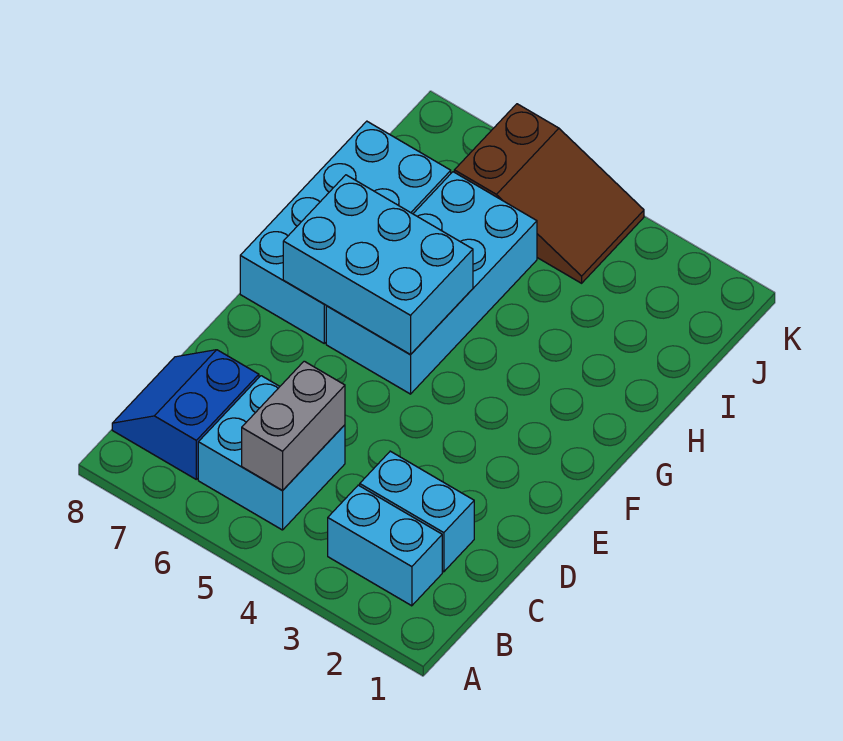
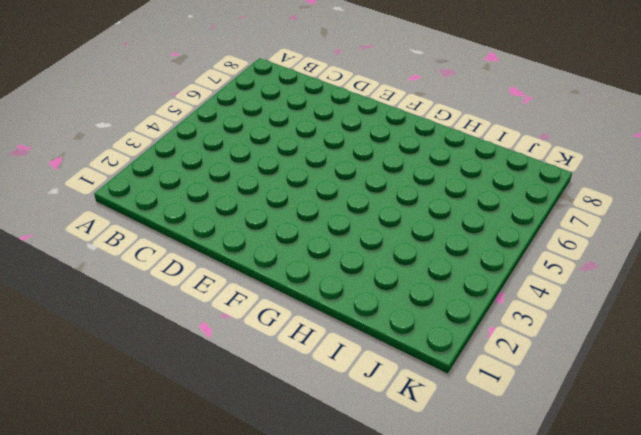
none -> cyan brick B2:B3 level 1
none -> cyan brick B5:C6 level 1

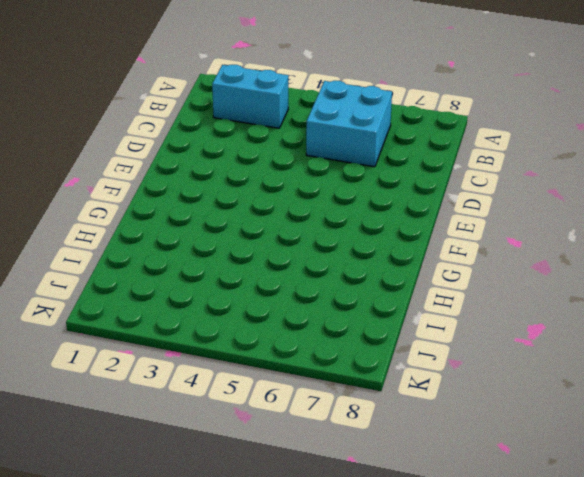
none -> blue slope B7:C8 level 1 top 7
none -> cyan brick C2:C3 level 1

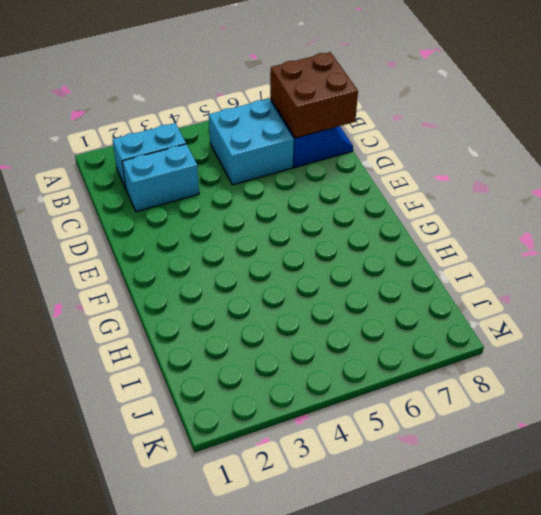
brown brick B7:C8 level 2 -> none
none -> cyan brick F5:I6 level 1
none -> cyan brick F7:I8 level 1

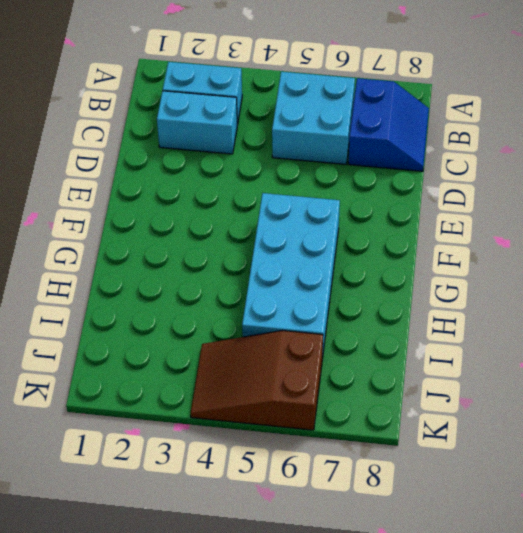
none -> cyan brick F7:I8 level 1
none -> grey brick B5:C5 level 2

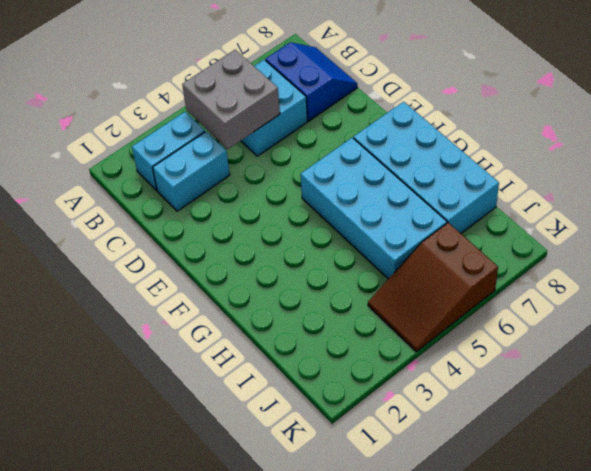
grey brick B4:C5 level 2 -> grey brick B5:C5 level 2
none -> cyan brick F5:G7 level 2

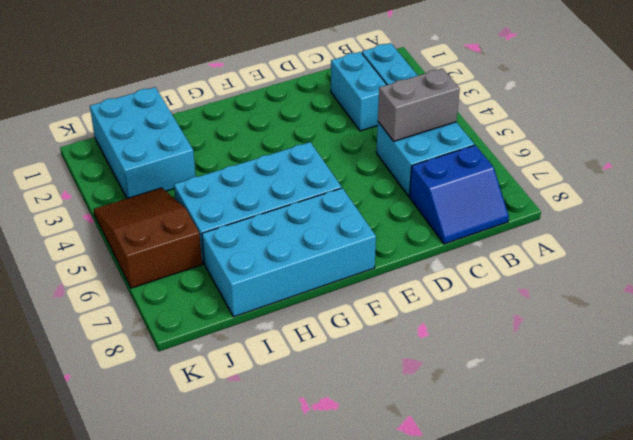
cyan brick I1:J3 level 1 -> cyan brick F5:G7 level 2

